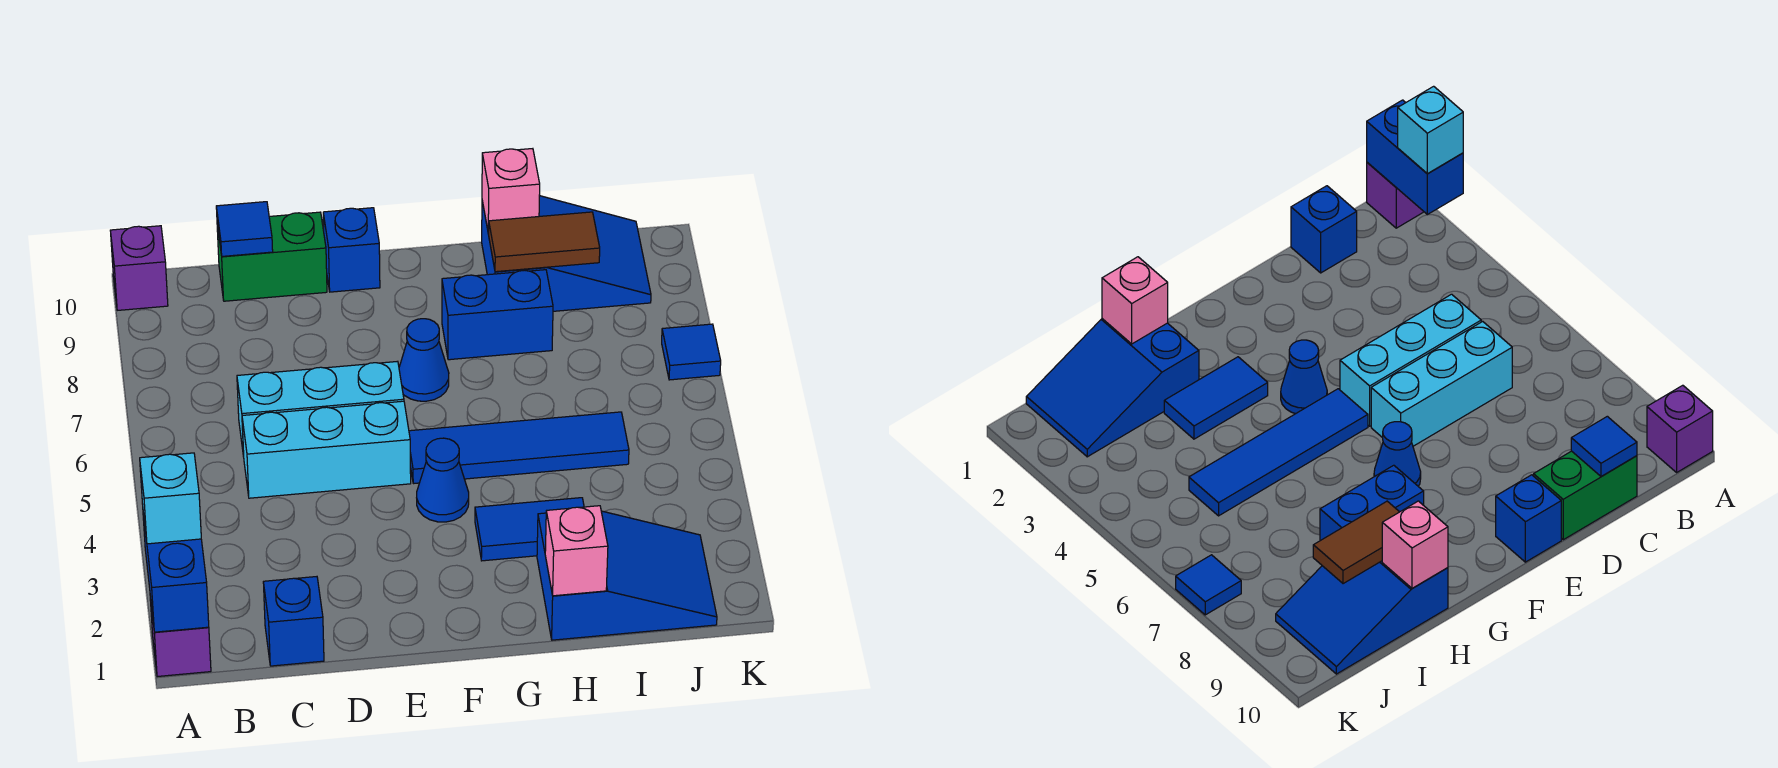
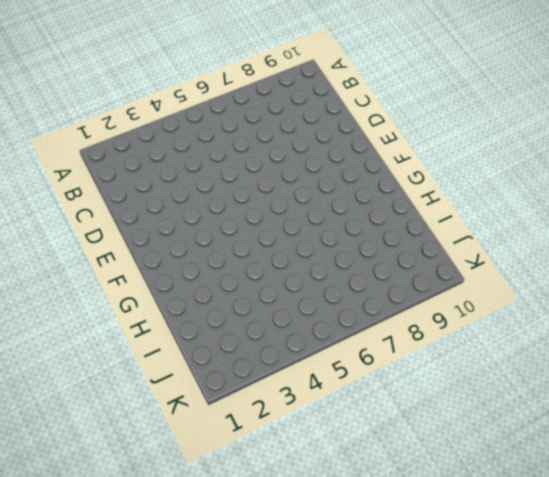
none -> purple brick A1 level 1
none -> purple brick A10 level 1
none -> blue brick C1 level 1

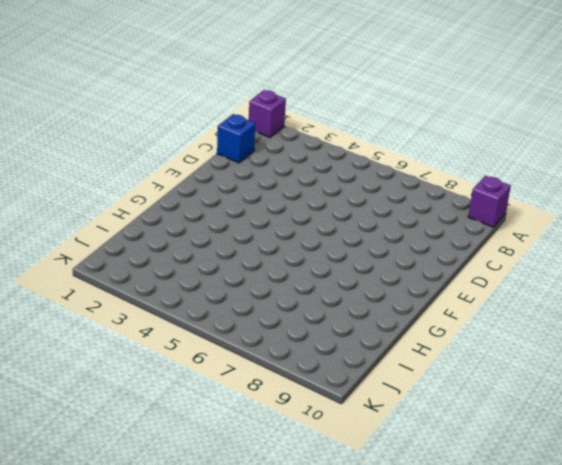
none -> cyan brick C5:E5 level 1
none -> cyan brick C6:E6 level 1
none -> green brick C10:D10 level 1

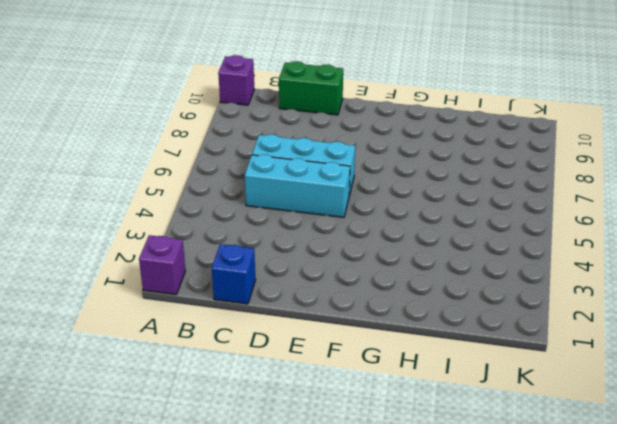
none -> blue brick E10 level 1
none -> blue cone F4 level 1
none -> blue tile F5:I5 level 1

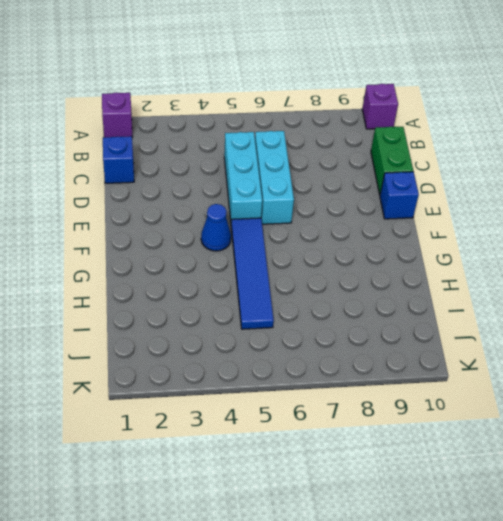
none -> blue cone F7 level 1
none -> blue tile G3:H3 level 1
none -> blue brick G8:H8 level 1

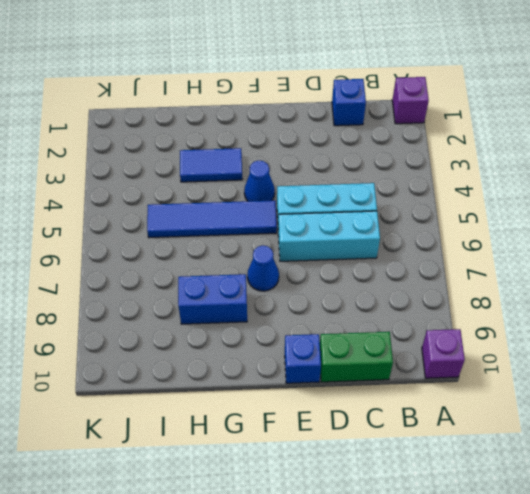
none -> blue slope H1:J2 level 1 top H
none -> blue slope H9:J10 level 1 top H
none -> blue tile K7 level 1

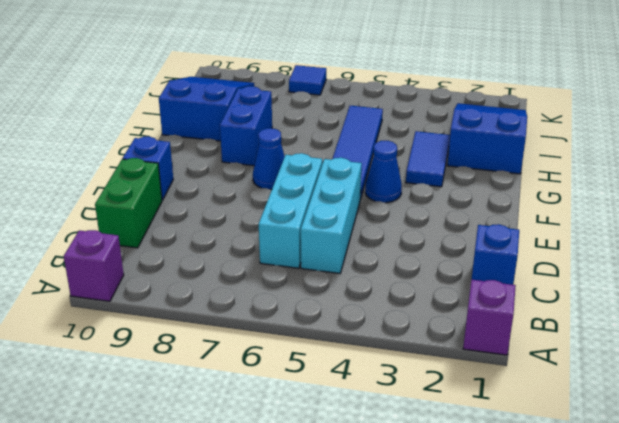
none -> blue brick A1:A2 level 2
none -> blue tile C10 level 2
none -> pink brick H1 level 2

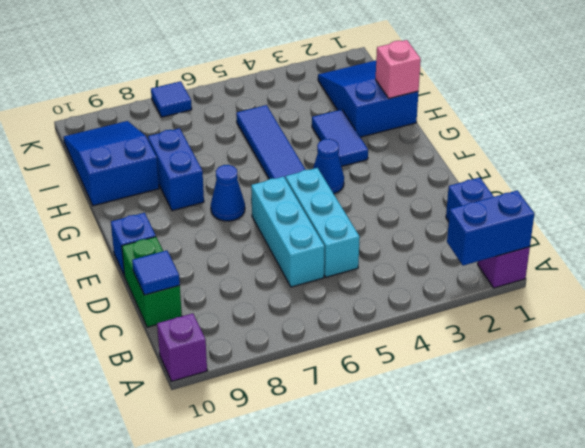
none -> brown tile H9:I9 level 2
none -> pink brick H10 level 2
none -> cyan brick A2 level 3

